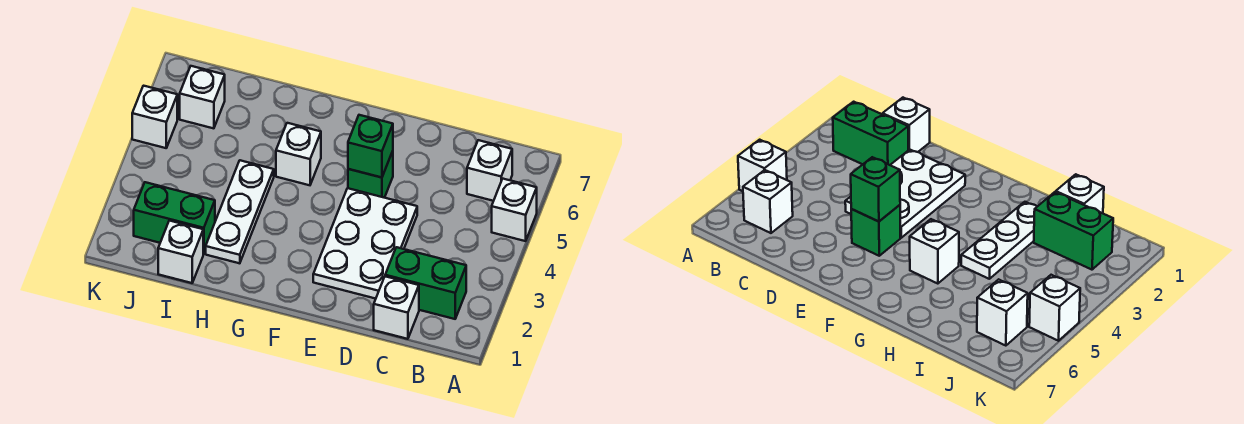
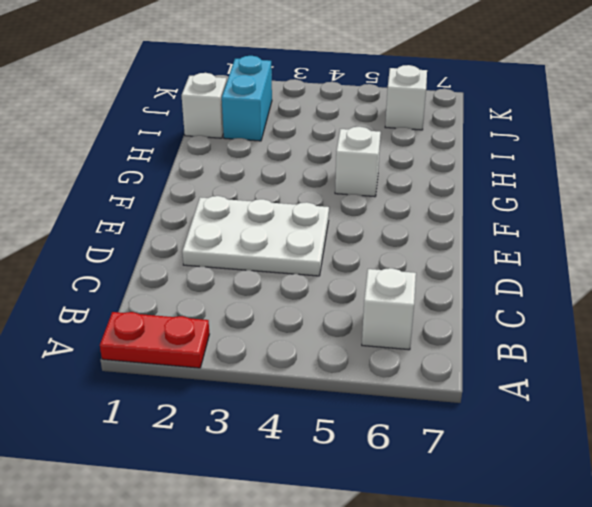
red plate A1:A2 level 1 -> none
cyan brick I2:J2 level 1 -> green brick I2:J2 level 1
none -> white brick A5 level 1
none -> green brick B2:C2 level 1
none -> white brick C1 level 1

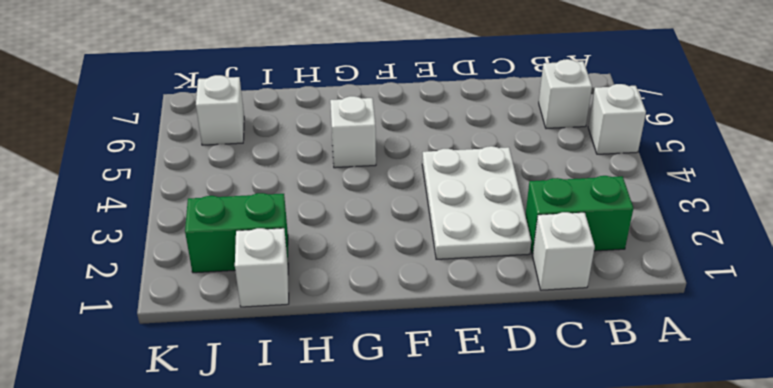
none -> green brick E5 level 1
none -> white plate H2:H4 level 1
none -> white brick K5 level 1

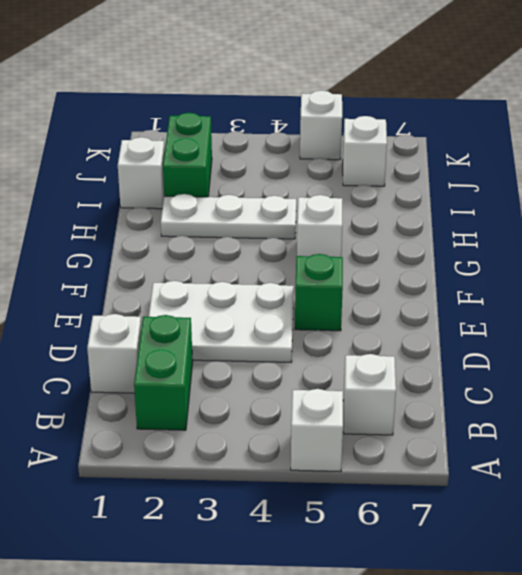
none -> green brick E5 level 2

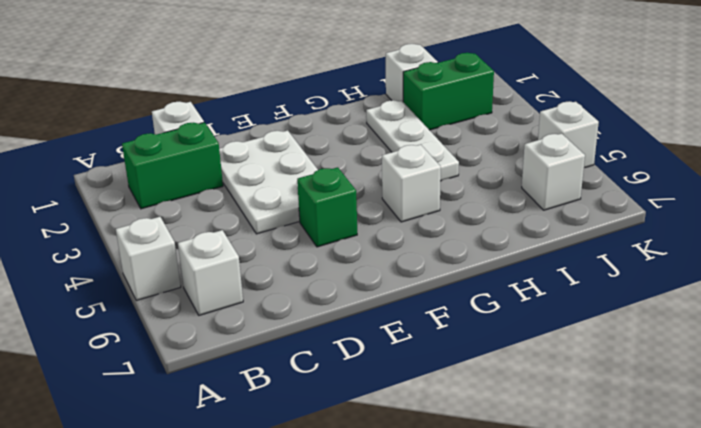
none -> green brick E5 level 2

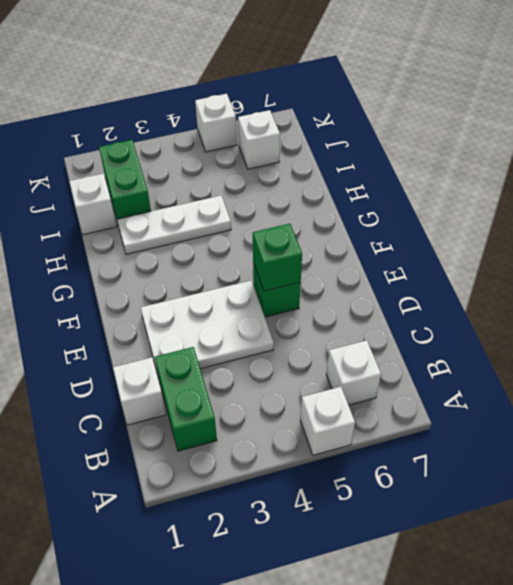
none -> white brick G5 level 1

